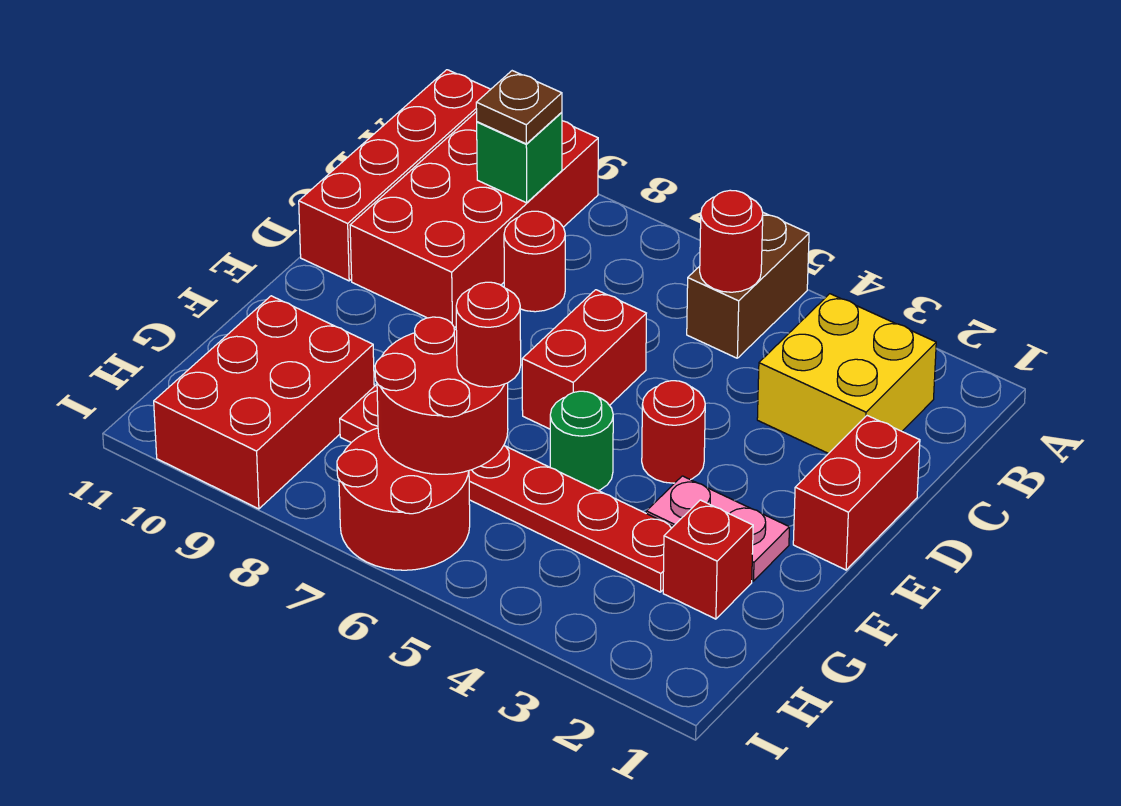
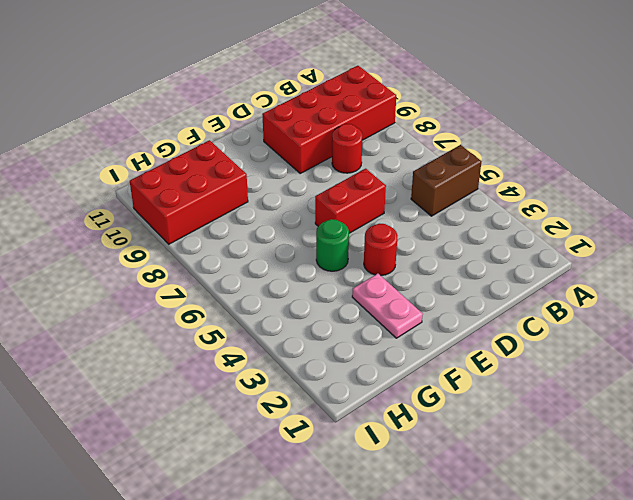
none -> red brick A11:D11 level 1
none -> yellow brick B2:C3 level 1
none -> red brick D1:E1 level 1

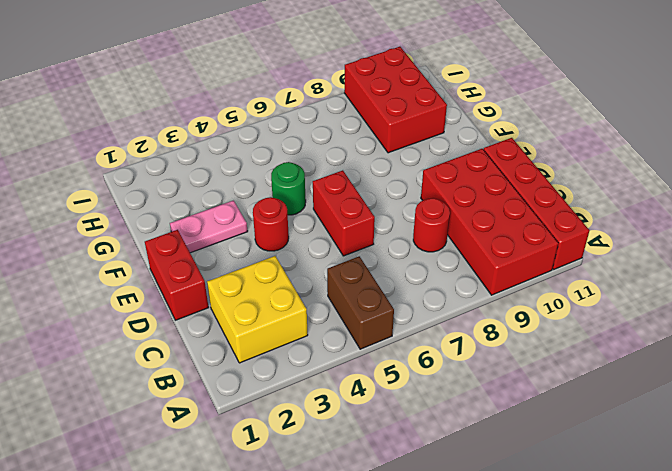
none -> red brick G2 level 1
none -> red plate G3:G8 level 1
none -> red round brick H6:I7 level 1

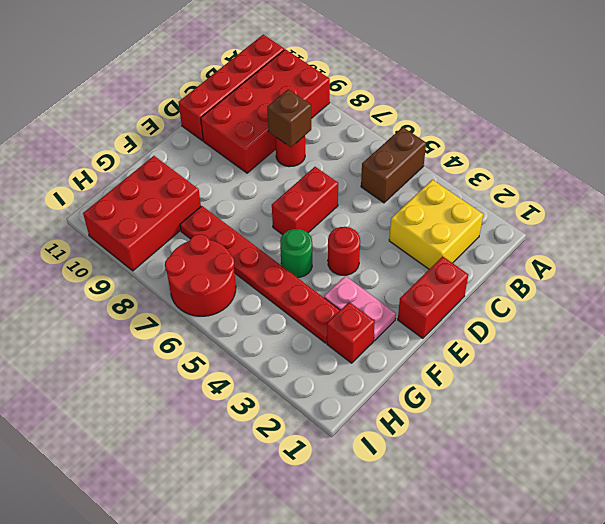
brown brick C8 level 2 -> none
none -> red round brick B5 level 2
none -> green brick B9 level 2
none -> red round brick G6:H7 level 2

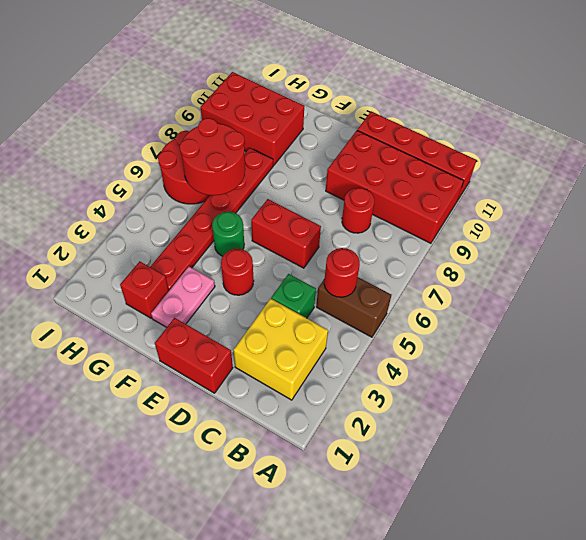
green brick C4 level 1 -> green brick B9 level 2
none -> brown plate B9 level 3
none -> red round brick G6 level 3

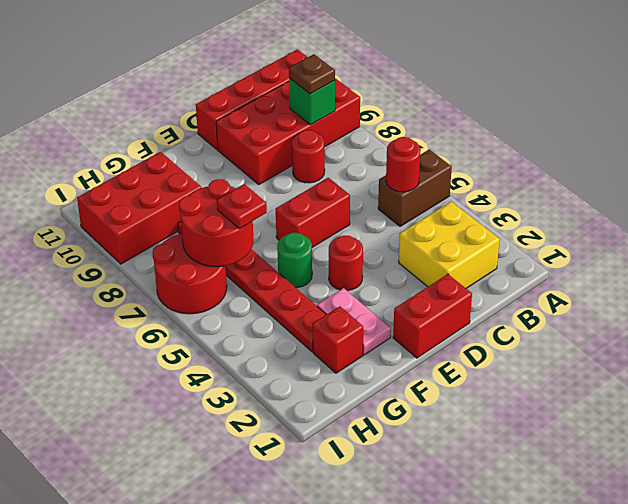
red plate G6 level 3 -> red round brick G6 level 3

